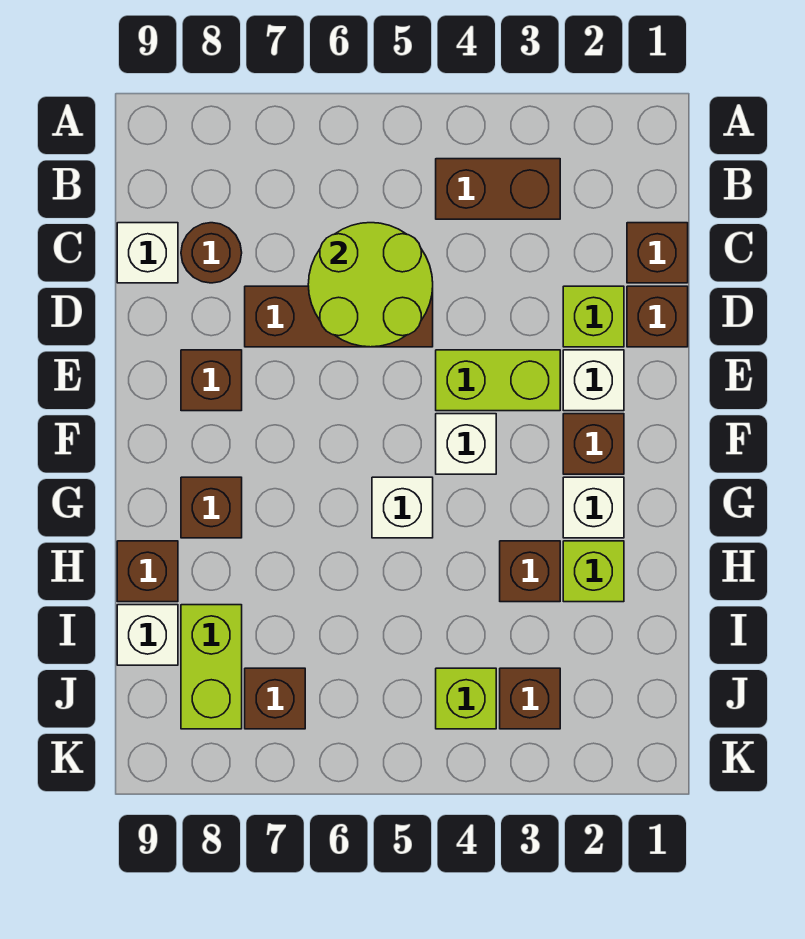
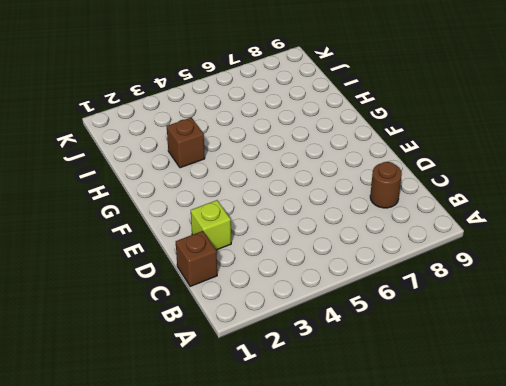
none -> brown brick B3:B4 level 1
none -> white brick C9 level 1
none -> brown brick D1 level 1

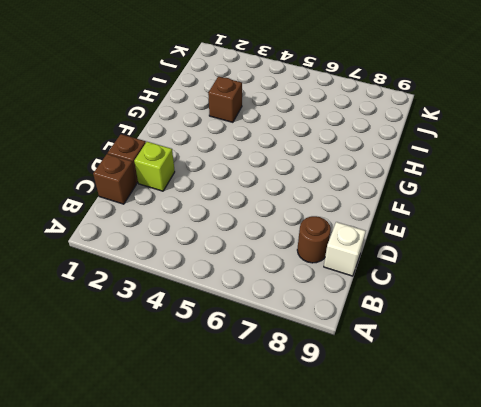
none -> brown brick B3:B4 level 1
none -> brown brick D5:D7 level 1
none -> white brick E2 level 1

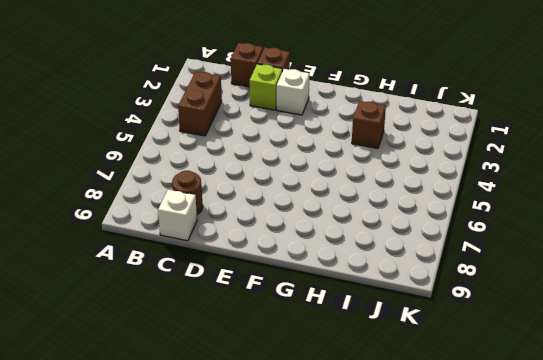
none -> brown brick D5:D7 level 1
none -> lime brick E3:E4 level 1
none -> brown brick E8 level 1

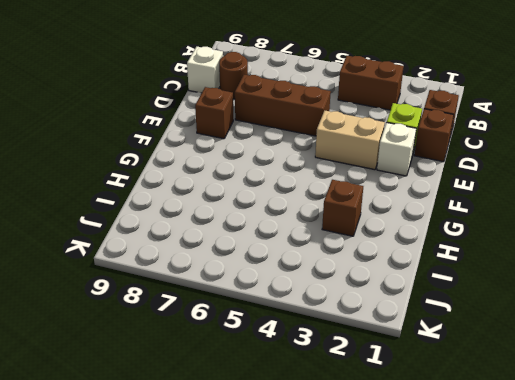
tan brick E3:E4 level 1 -> lime brick E3:E4 level 1
none -> brown brick F2 level 1
none -> white brick F4 level 1
none -> white brick G2 level 1

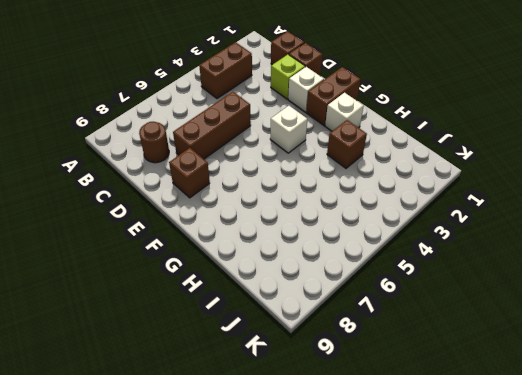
brown brick F1:F2 level 1 -> brown brick F2 level 1
none -> white brick C9 level 1
none -> lime brick E3:E4 level 1
none -> white brick G5 level 1

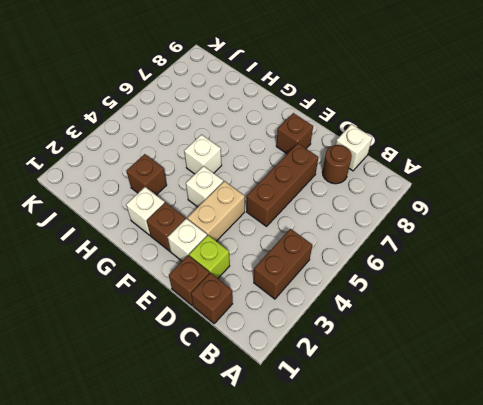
tan brick E3:E4 level 1 -> lime brick E3:E4 level 1
none -> brown brick G8 level 1
none -> lime brick H2 level 1
none -> brown brick H9 level 1

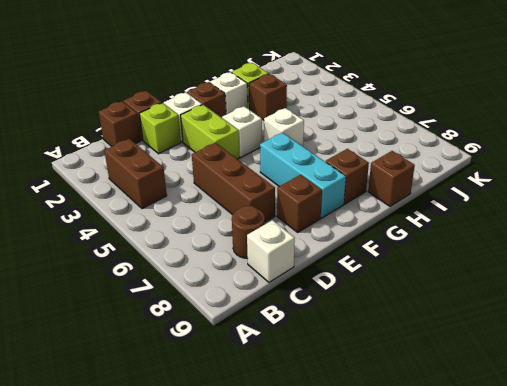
cyan brick F6:F8 level 1 -> none
none -> lime brick I8:J8 level 1
none -> white brick I9 level 1
none -> brown brick J3 level 1

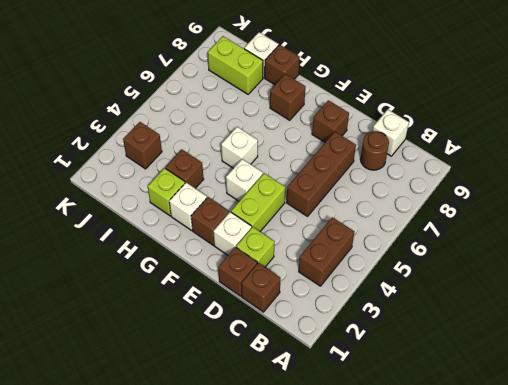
none -> lime brick J4 level 1
none -> brown brick J7 level 1
none -> lime round brick C5:D6 level 2

